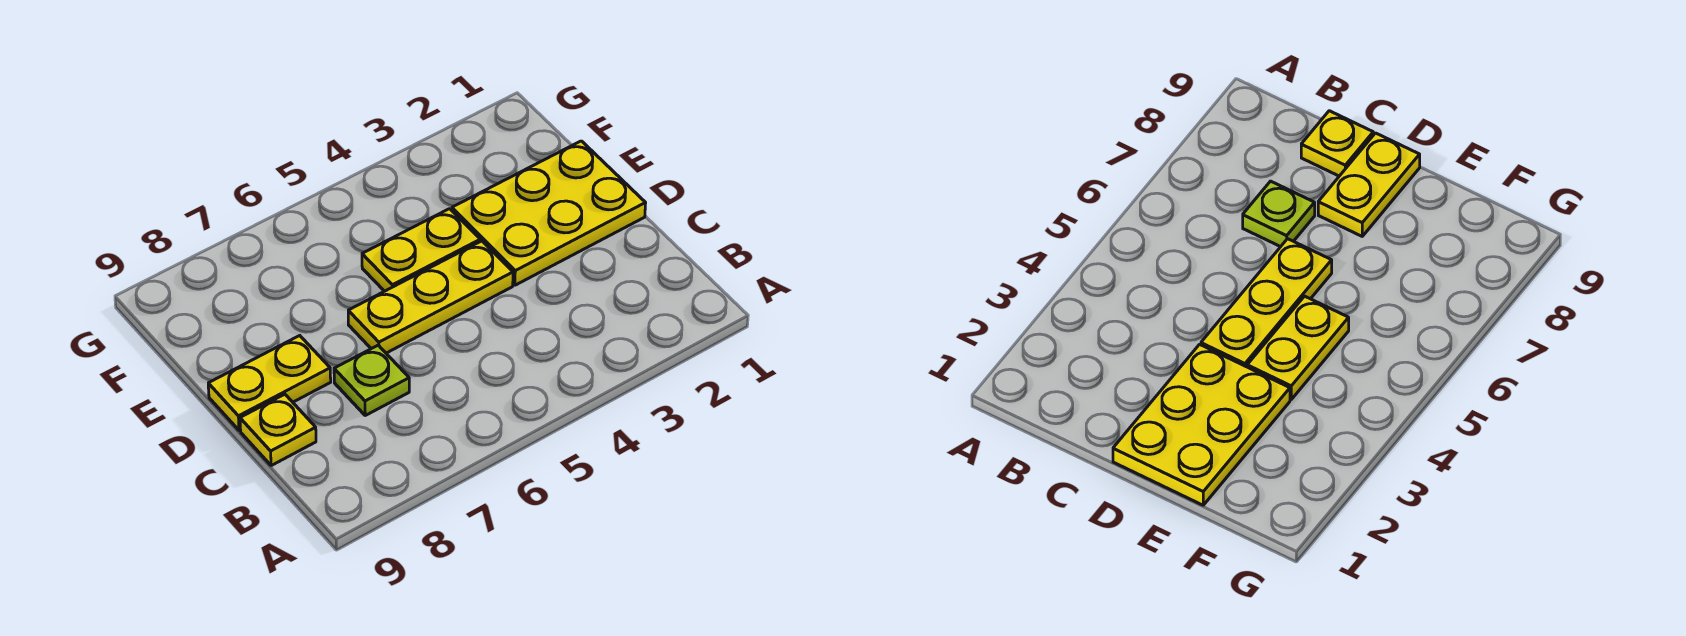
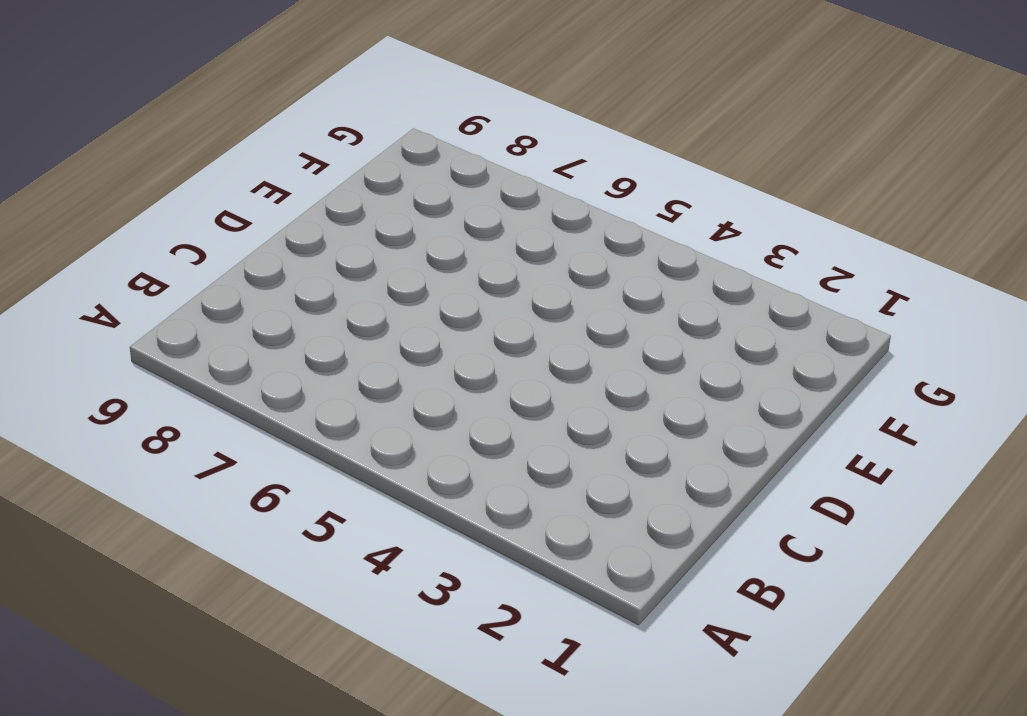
none -> lime plate C7 level 1
none -> yellow plate C9 level 1

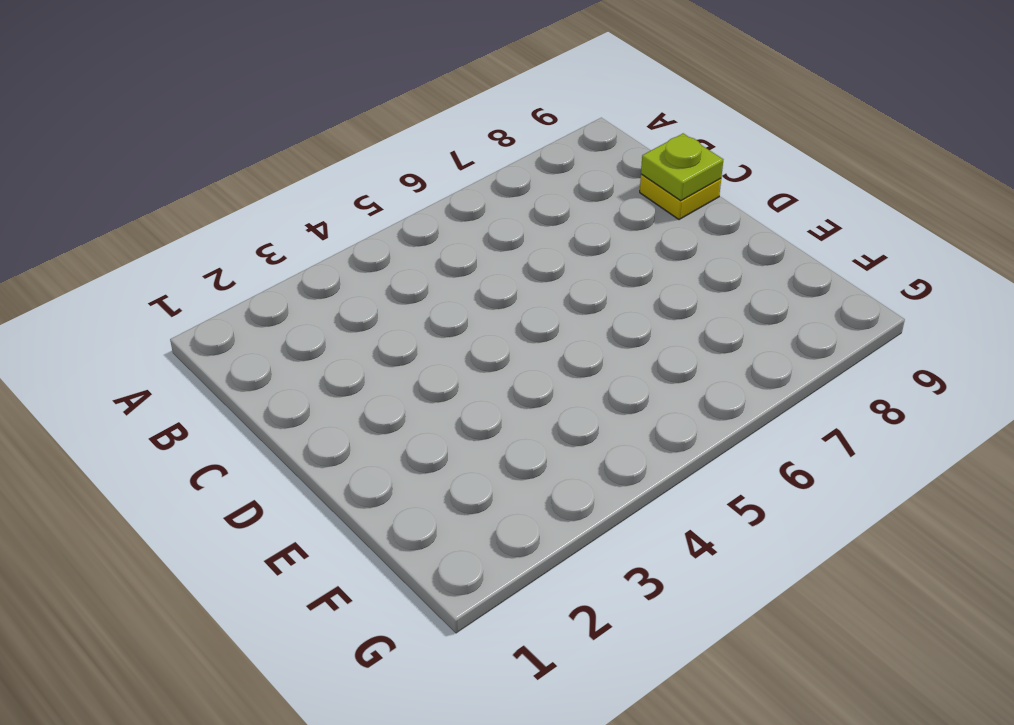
lime plate C9 level 2 -> lime plate C7 level 1
none -> yellow plate D1:E3 level 1
none -> yellow plate D4:D6 level 1

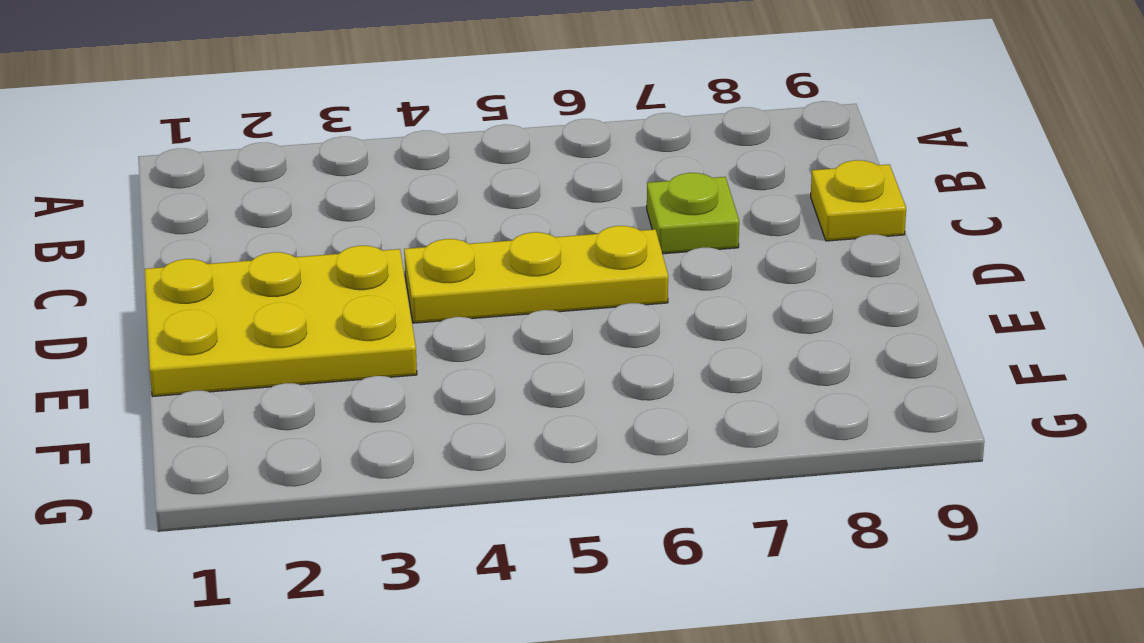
none -> yellow plate D8:D9 level 1
none -> yellow plate E4:E5 level 1

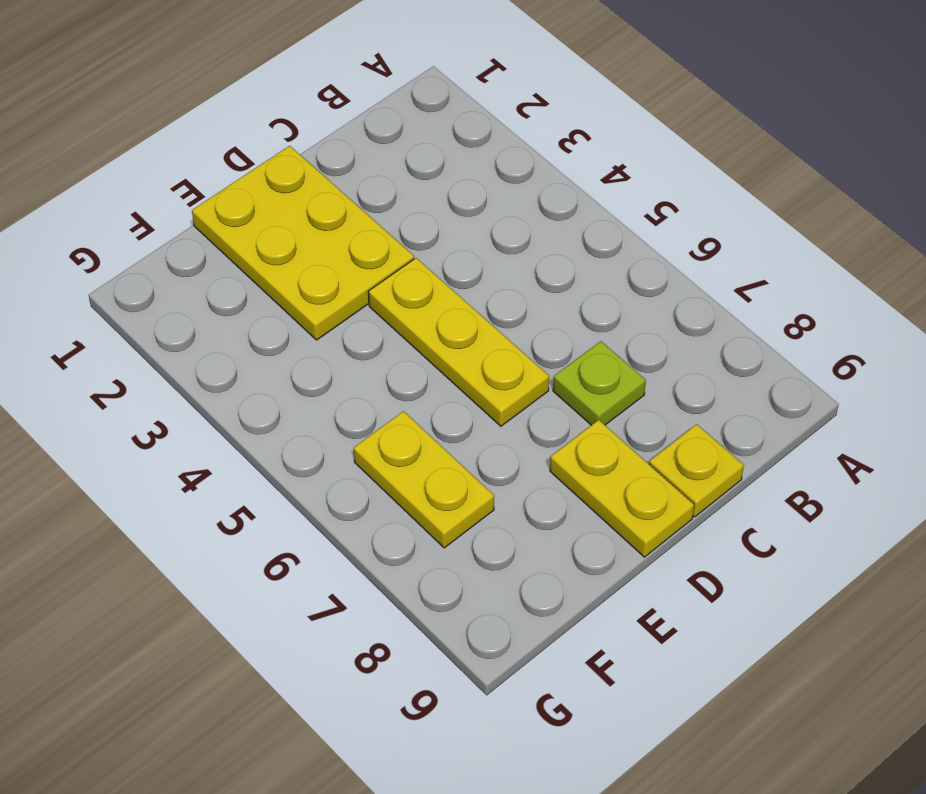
yellow plate F6:F7 level 1 -> yellow plate E4:E5 level 1

